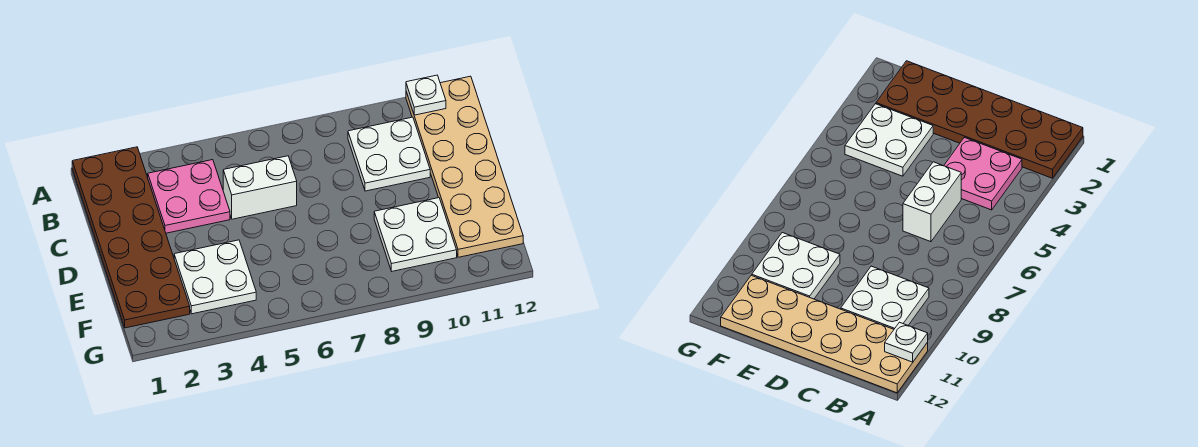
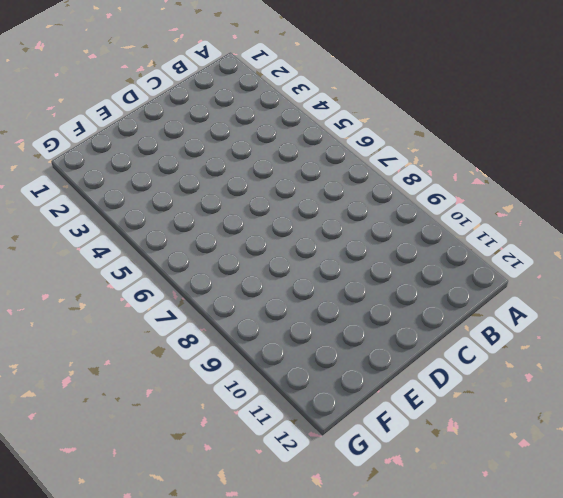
none -> brown plate A1:F2 level 1
none -> tan plate A11:F12 level 1

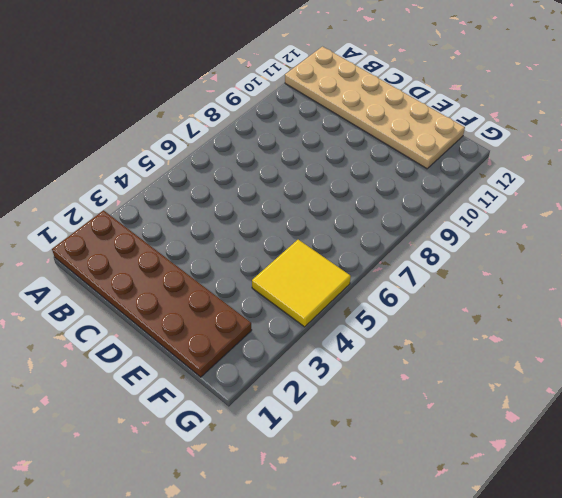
yellow tile F4:G5 level 1 -> white plate E3:F4 level 1
none -> pink plate B3:C4 level 1
none -> white plate B9:C10 level 1

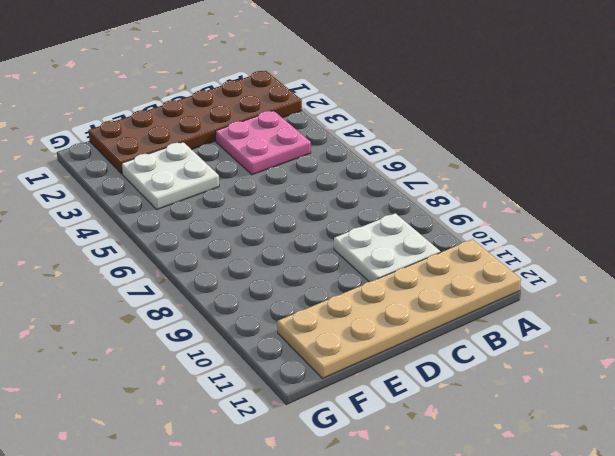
none -> white brick C5:C6 level 1
none -> white plate E9:F10 level 1

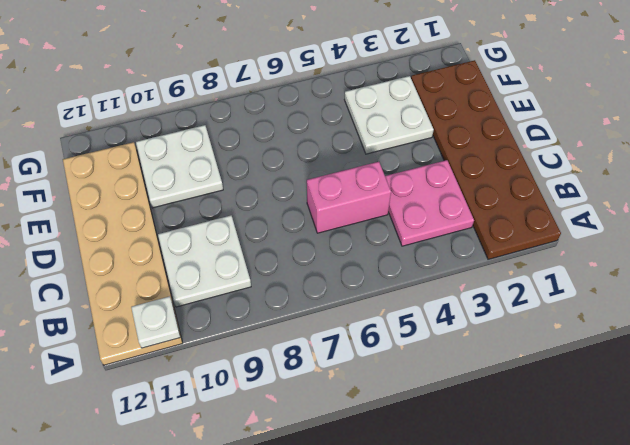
pink brick C5:C6 level 1 -> white brick C5:C6 level 1

